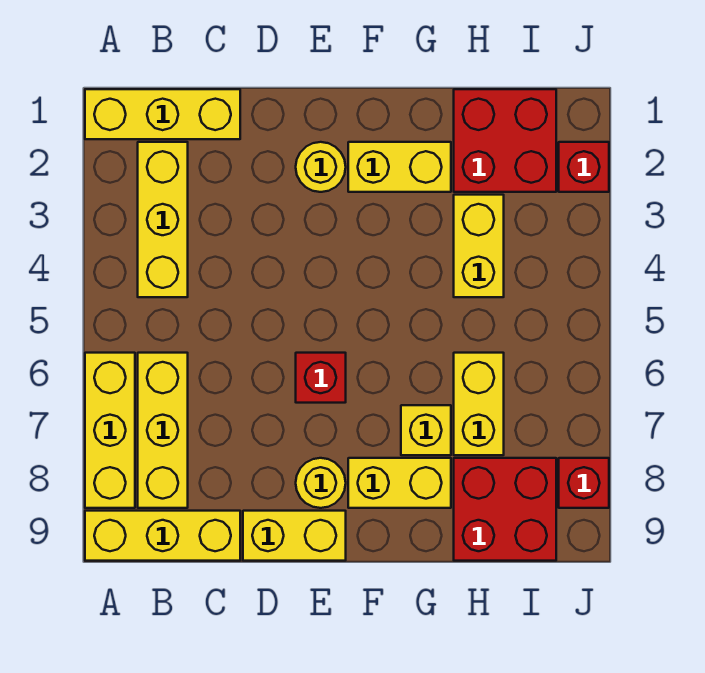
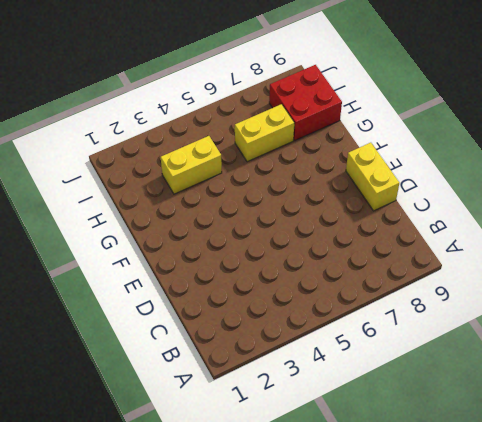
none -> yellow brick A1:C1 level 1
none -> yellow brick A6:A8 level 1
none -> yellow brick A9:C9 level 1

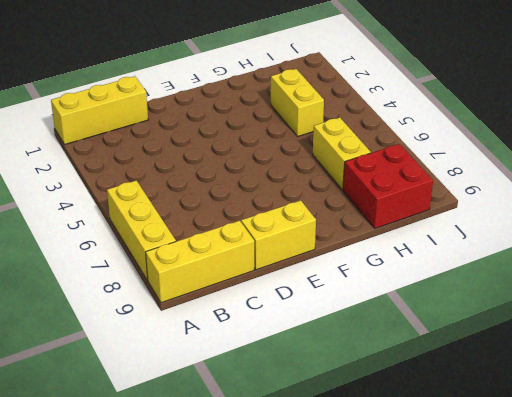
none -> yellow brick B2:B4 level 1
none -> yellow brick B6:B8 level 1
none -> yellow round brick E2 level 1

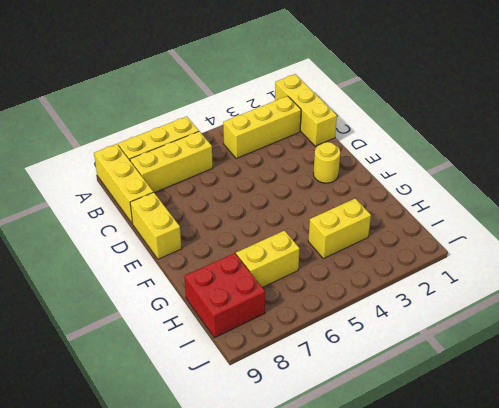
none -> red brick E6 level 1
none -> yellow round brick E8 level 1
none -> yellow brick F2:G2 level 1

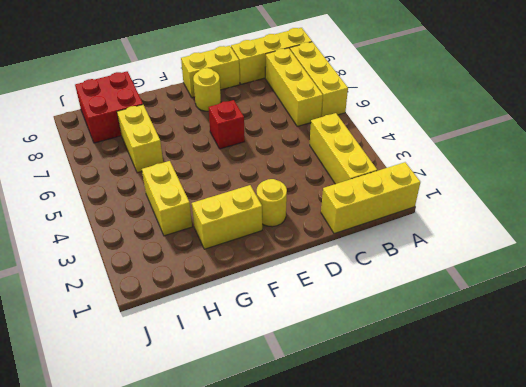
none -> yellow brick F8:G8 level 1
none -> yellow brick G7 level 1
none -> red brick H1:I2 level 1

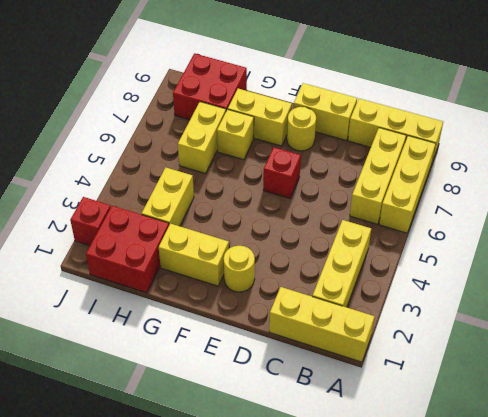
none -> red brick J8 level 1

